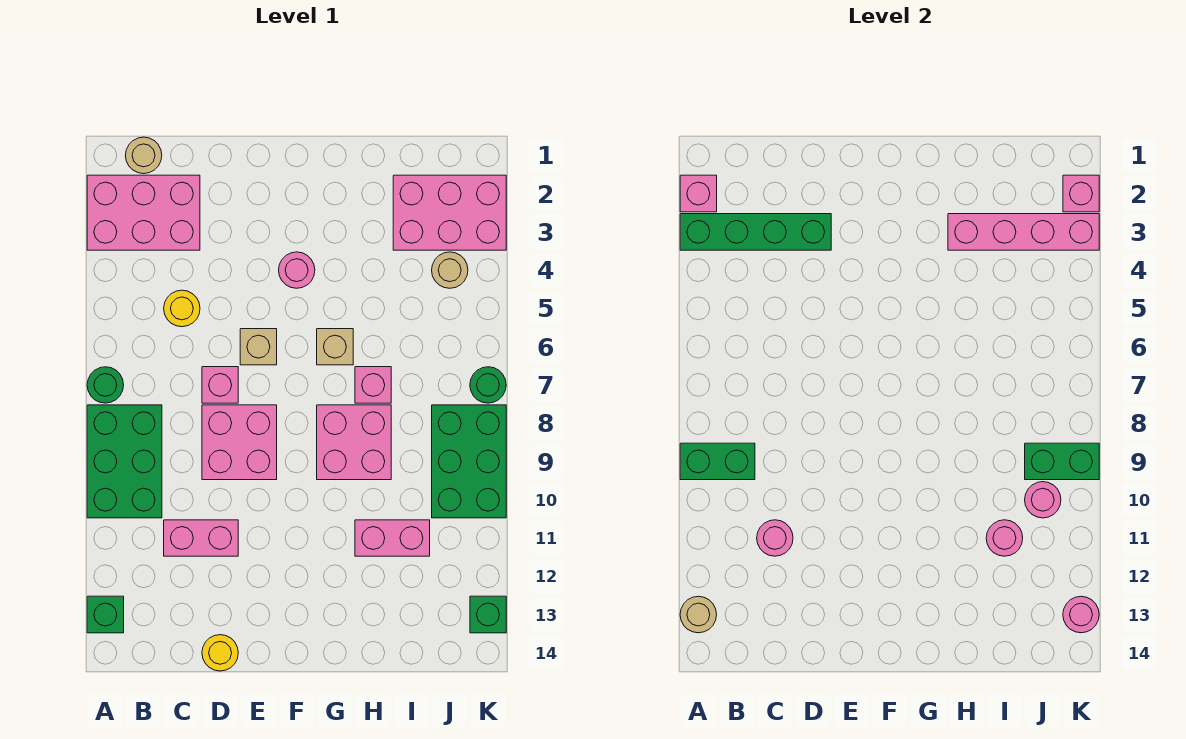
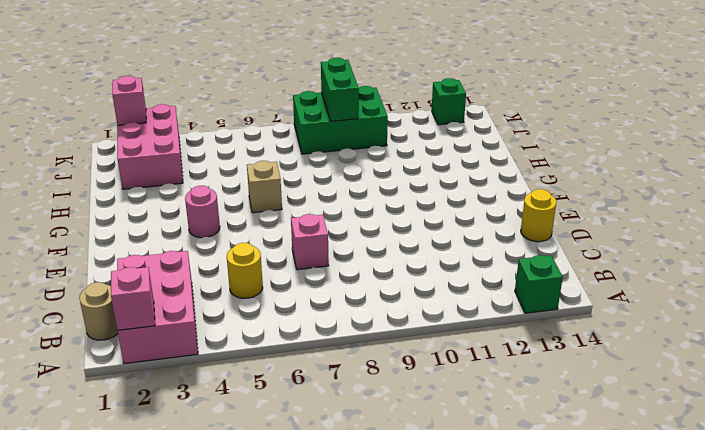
none -> green round brick A7 level 1
none -> green brick A8:B10 level 1
none -> pink brick C11:D11 level 1
none -> pink brick D8:E9 level 1

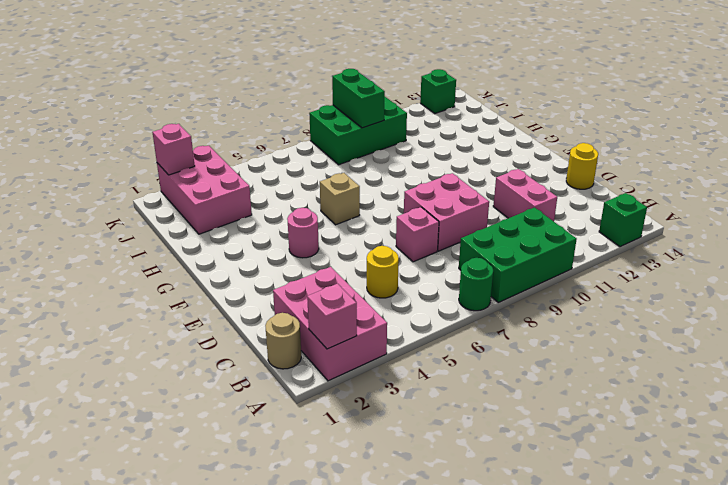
none -> tan brick E6 level 1
none -> pink brick G8:H9 level 1
none -> pink brick H7 level 1
none -> pink brick H11:I11 level 1

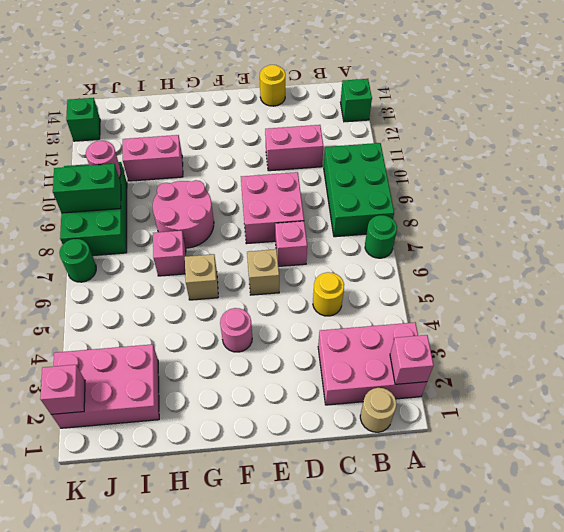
pink round brick G8:H9 level 1 -> pink brick G8:H9 level 1
none -> tan round brick J4 level 1
none -> green brick A3:D3 level 2
none -> green brick A9:B9 level 2
none -> tan round brick A13 level 2

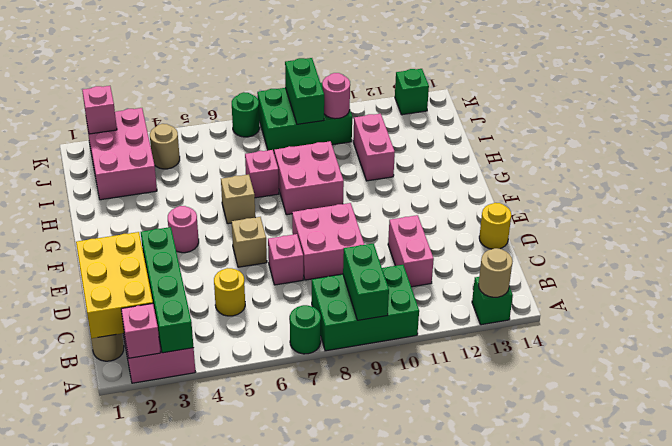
yellow brick B1:D2 level 2 -> none
none -> pink round brick C11 level 2
none -> pink brick H3:K3 level 2
none -> pink round brick I11 level 2
none -> pink round brick K13 level 2

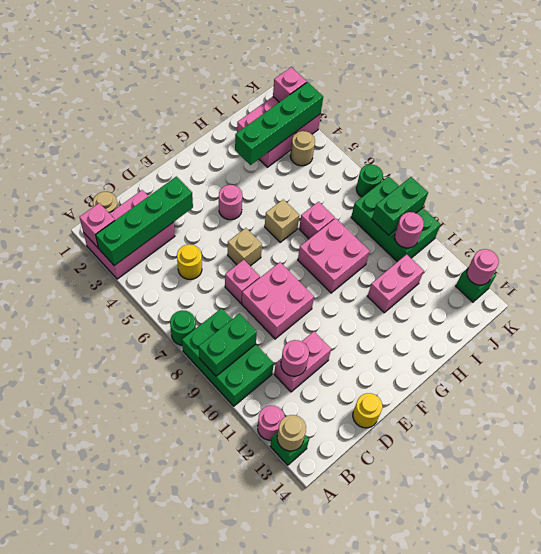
pink round brick A12 level 1 -> pink round brick I11 level 2
green brick H3:K3 level 2 -> pink brick H3:K3 level 2

